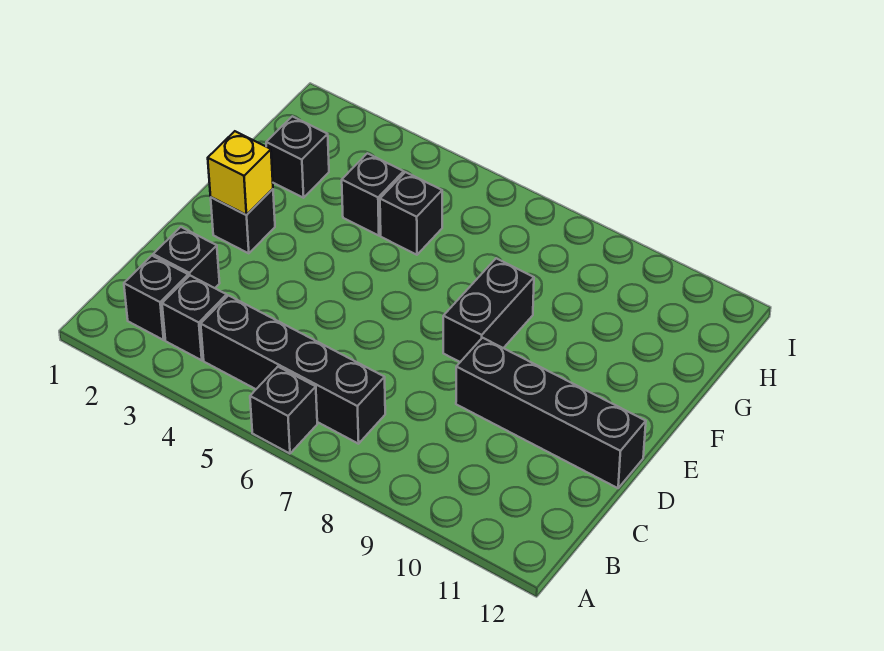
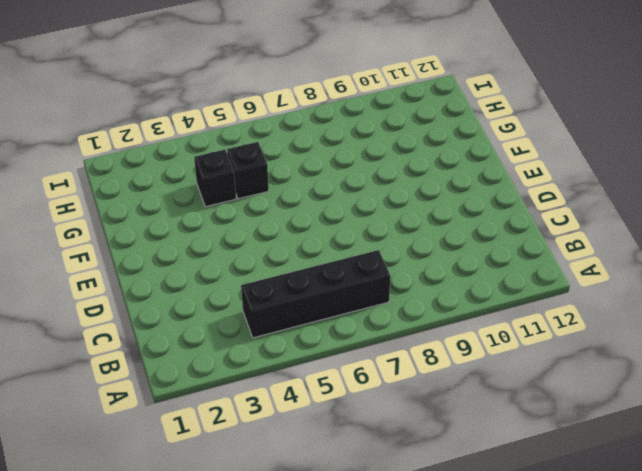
none -> black brick A6 level 1
none -> black brick B2 level 1
none -> black brick B3 level 1

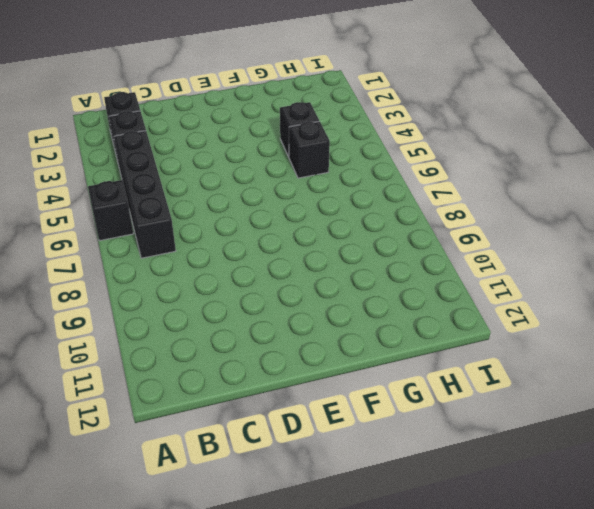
none -> black brick C2 level 1
none -> black brick D9:D12 level 1
none -> black brick E2 level 1

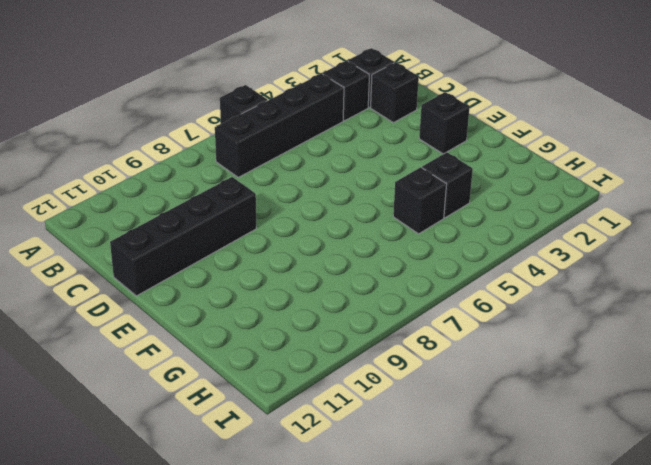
none -> black brick E8:F8 level 1
none -> black brick G2 level 1
none -> yellow brick E2 level 2

